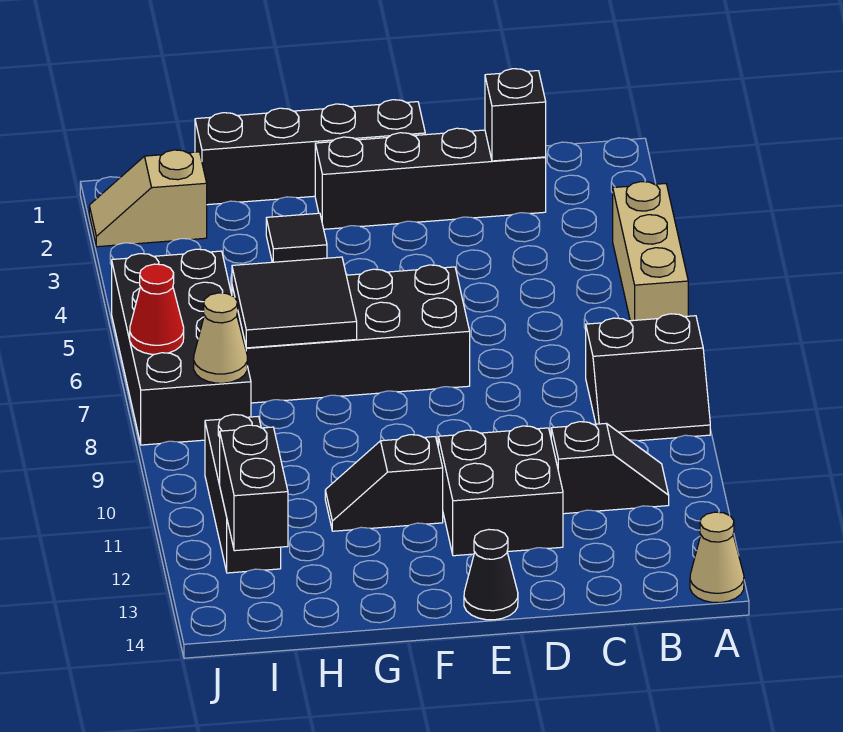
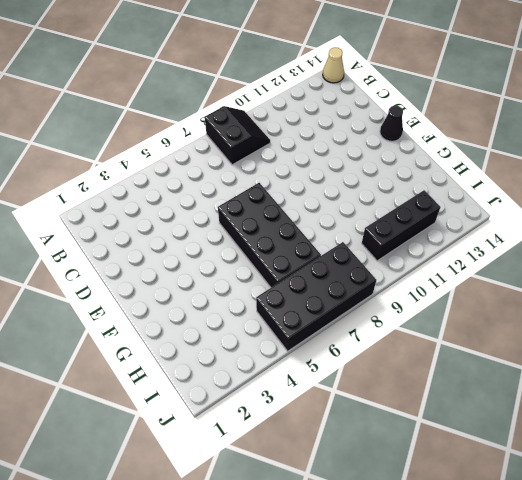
none -> tan brick A4:A6 level 1
none -> black slope B11:C11 level 1 top C
none -> black brick C2:F2 level 1

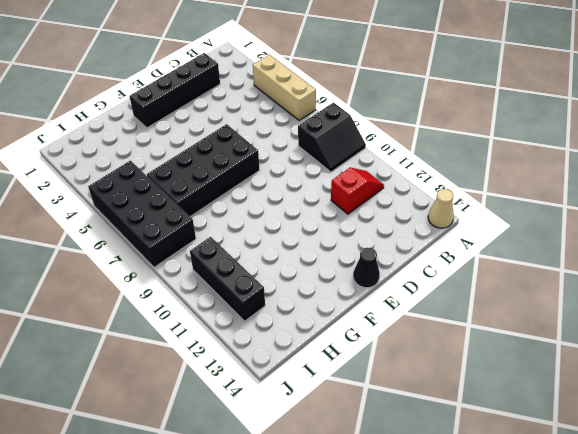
red slope B11:C11 level 1 top C -> black slope B11:C11 level 1 top C
none -> black brick D11:E12 level 1
none -> black brick E1:H1 level 1
none -> black slope F11:G11 level 1 top F

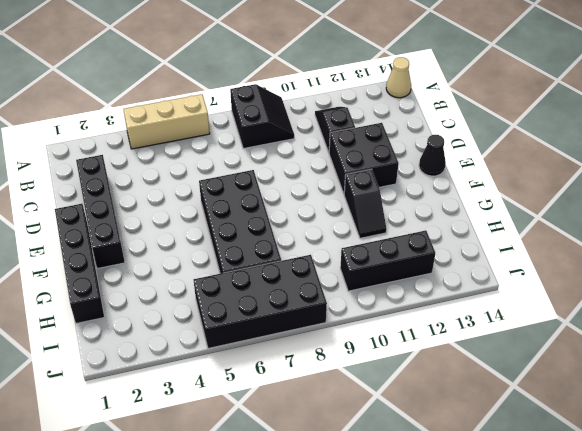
none -> black tile G3 level 1
none -> tan slope I2:J2 level 1 top I
none -> black brick C2 level 2

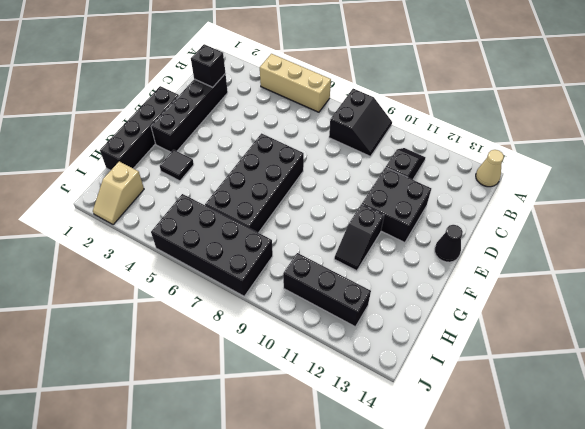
none -> black tile G6:H7 level 2
none -> tan cone I8 level 2
none -> black brick I12:I13 level 2

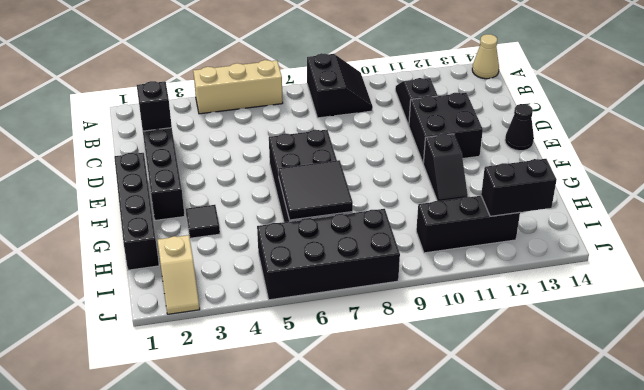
none -> tan cone I8 level 2
none -> red cone J7 level 2

